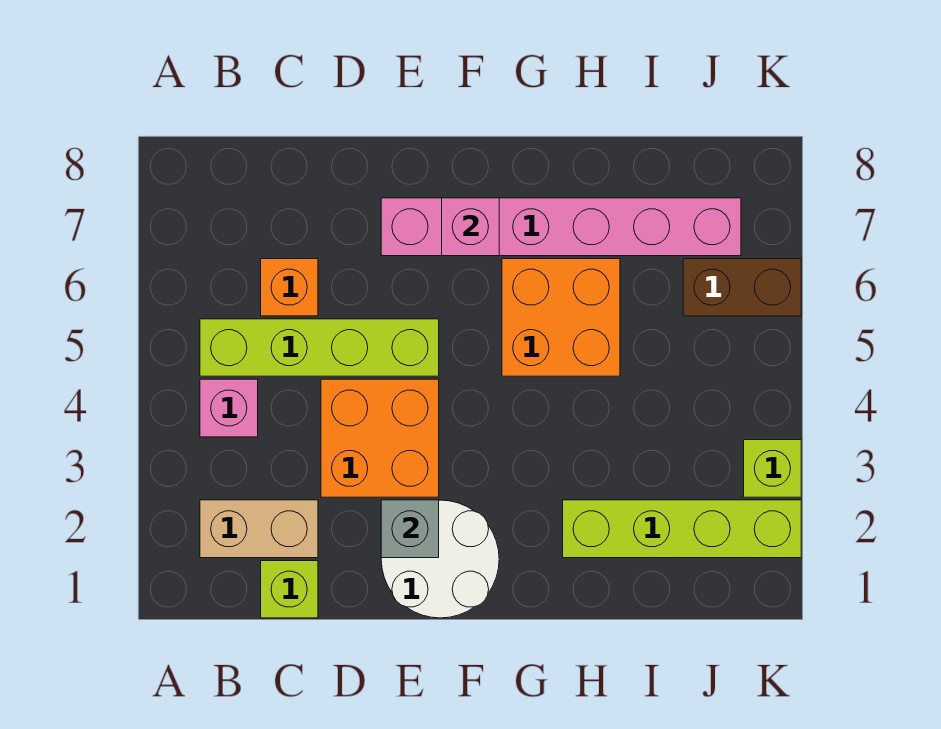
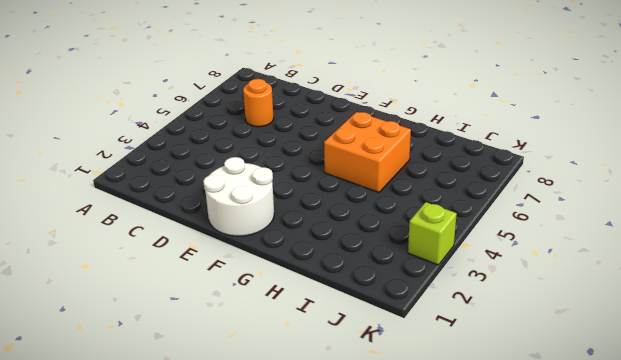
orange round brick C6 level 1 -> orange brick C6 level 1
none -> tan brick B2:C2 level 1
none -> pink brick B4 level 1
none -> lime brick B5:E5 level 1

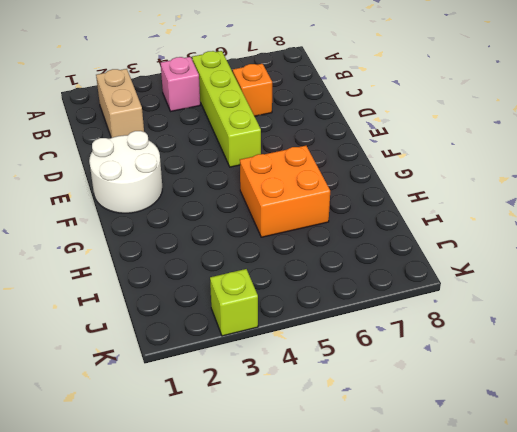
none -> lime brick C1 level 1
none -> orange brick D3:E4 level 1
none -> pink brick E7:J7 level 1

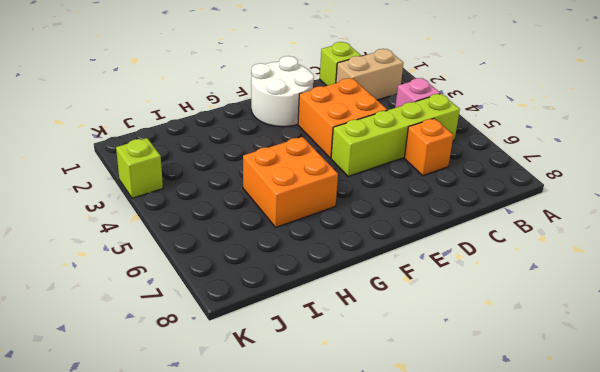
none -> pink brick E7:J7 level 1
none -> lime brick H2:K2 level 1
none -> brown brick J6:K6 level 1

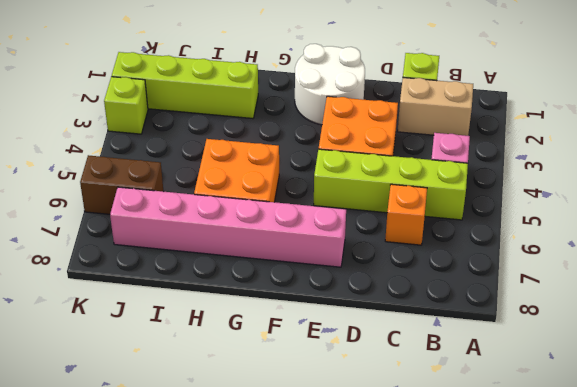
none -> grey brick E2 level 2
none -> pink brick F7 level 2

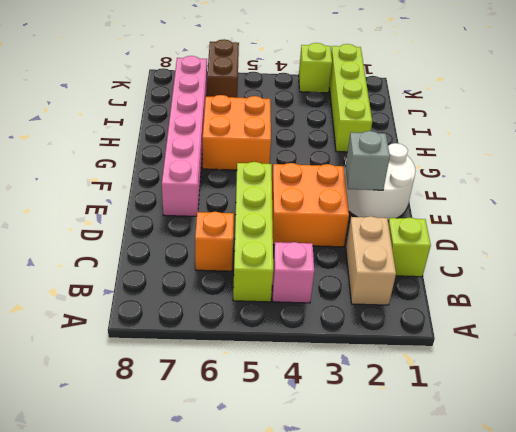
none -> pink brick F7 level 2

